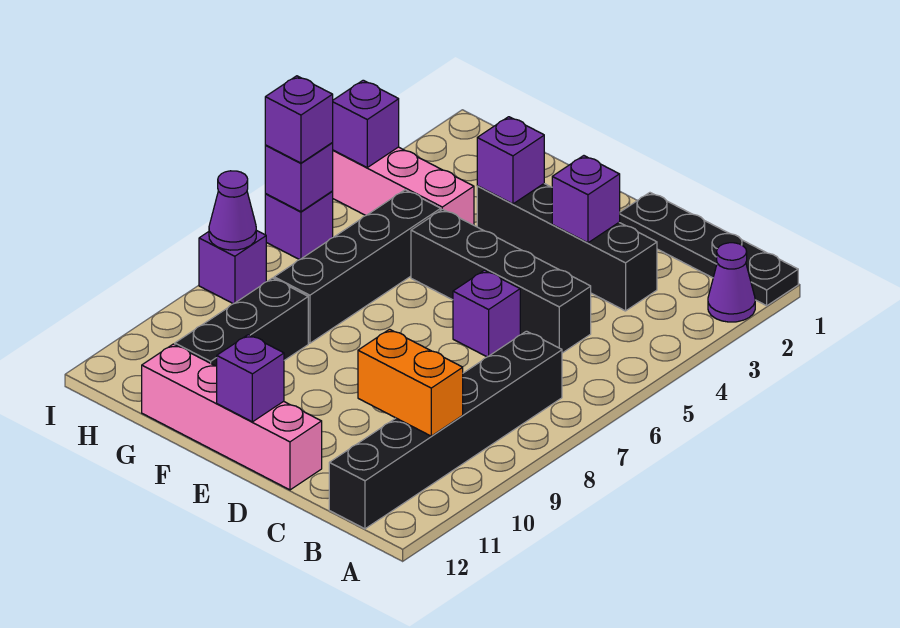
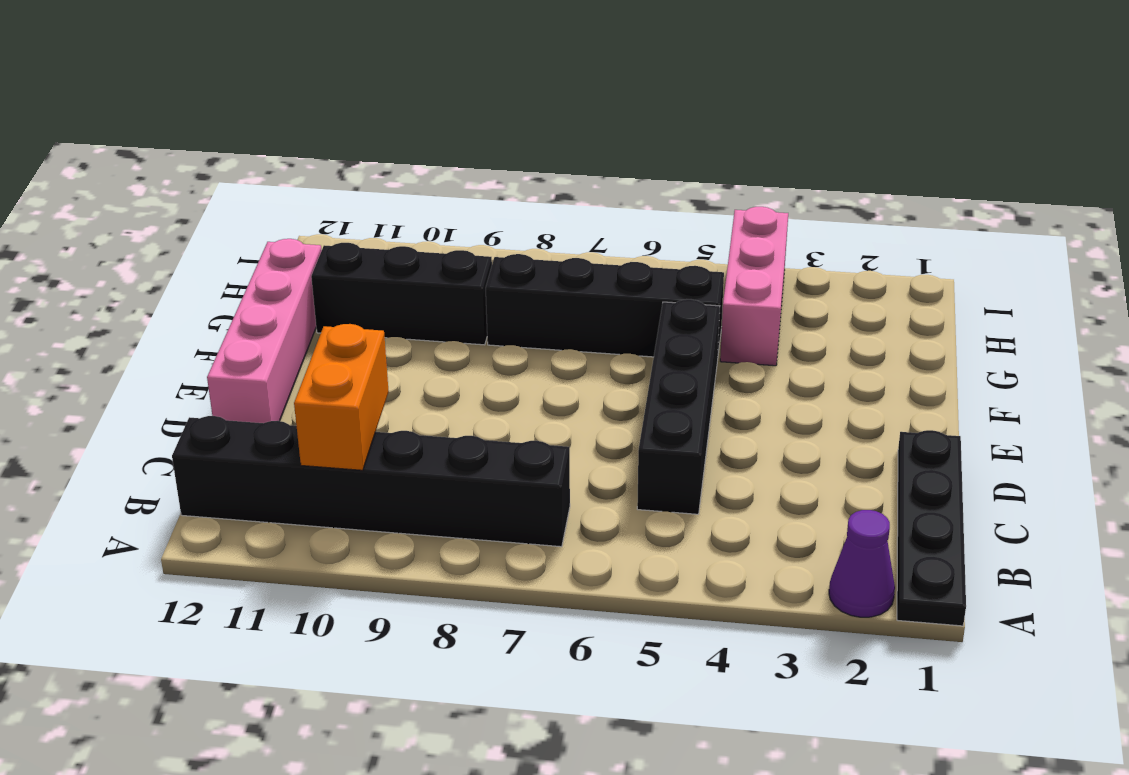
none -> black brick C3:F3 level 1
none -> purple brick D6 level 1
none -> purple brick I6 level 1

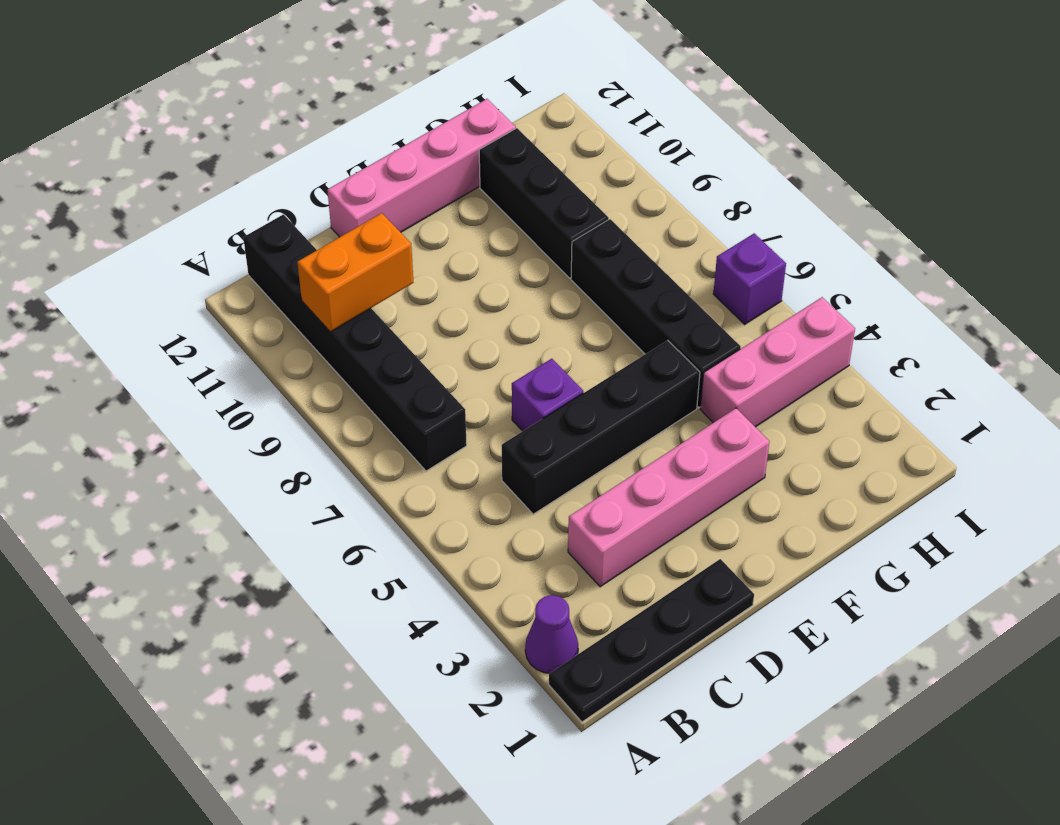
pink brick C3:F3 level 1 -> black brick C3:F3 level 1
none -> purple brick I8 level 1
none -> purple brick D3 level 2
none -> purple brick E12 level 2

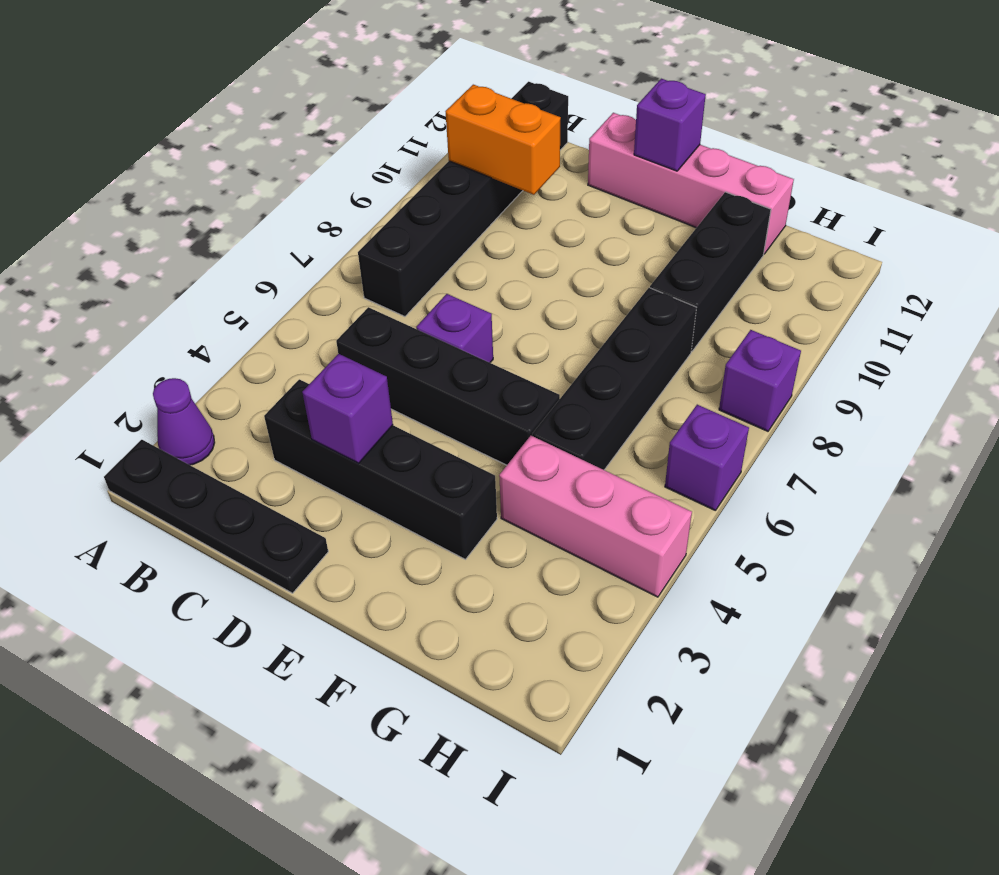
none -> purple brick F3 level 2
none -> purple brick I4 level 2
none -> purple brick I6 level 2

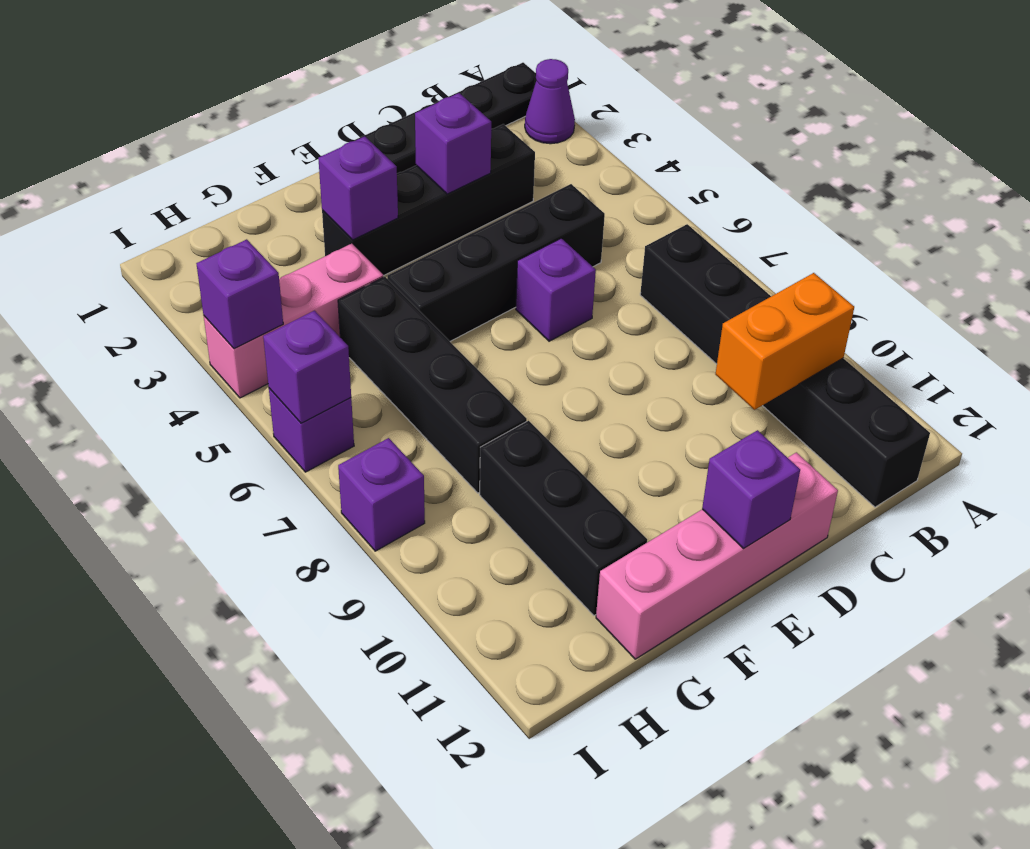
none -> purple cone I8 level 2
none -> purple brick I6 level 3

